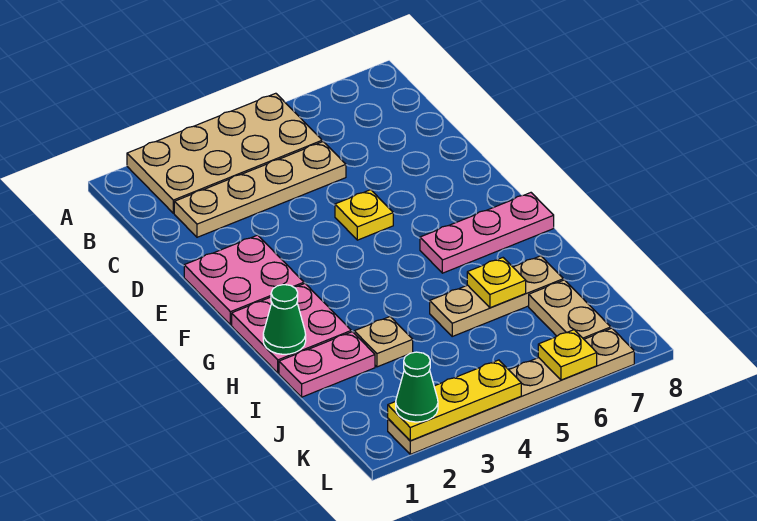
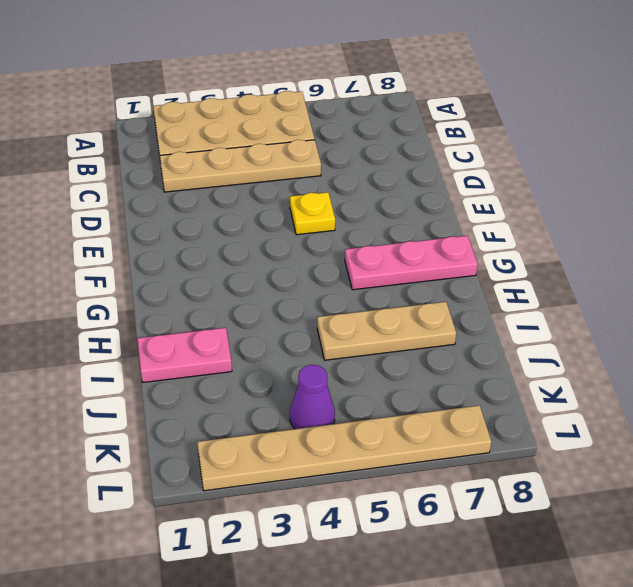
purple cone K4 level 1 -> none
none -> pink plate E1:F2 level 1
none -> pink plate G1:H2 level 1
none -> tan plate I3 level 1

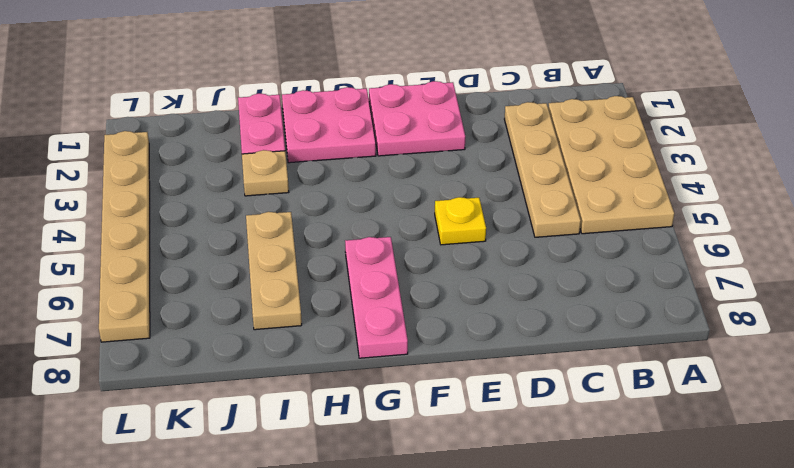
none -> tan plate J7:K7 level 1
none -> green cone H1 level 2
none -> yellow plate I6 level 2

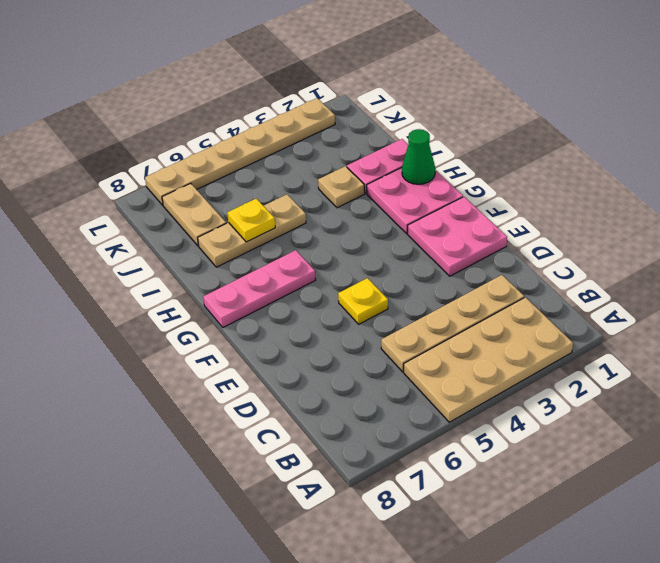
none -> yellow plate L2:L4 level 2
none -> yellow plate L6 level 2
none -> green cone L2 level 3

